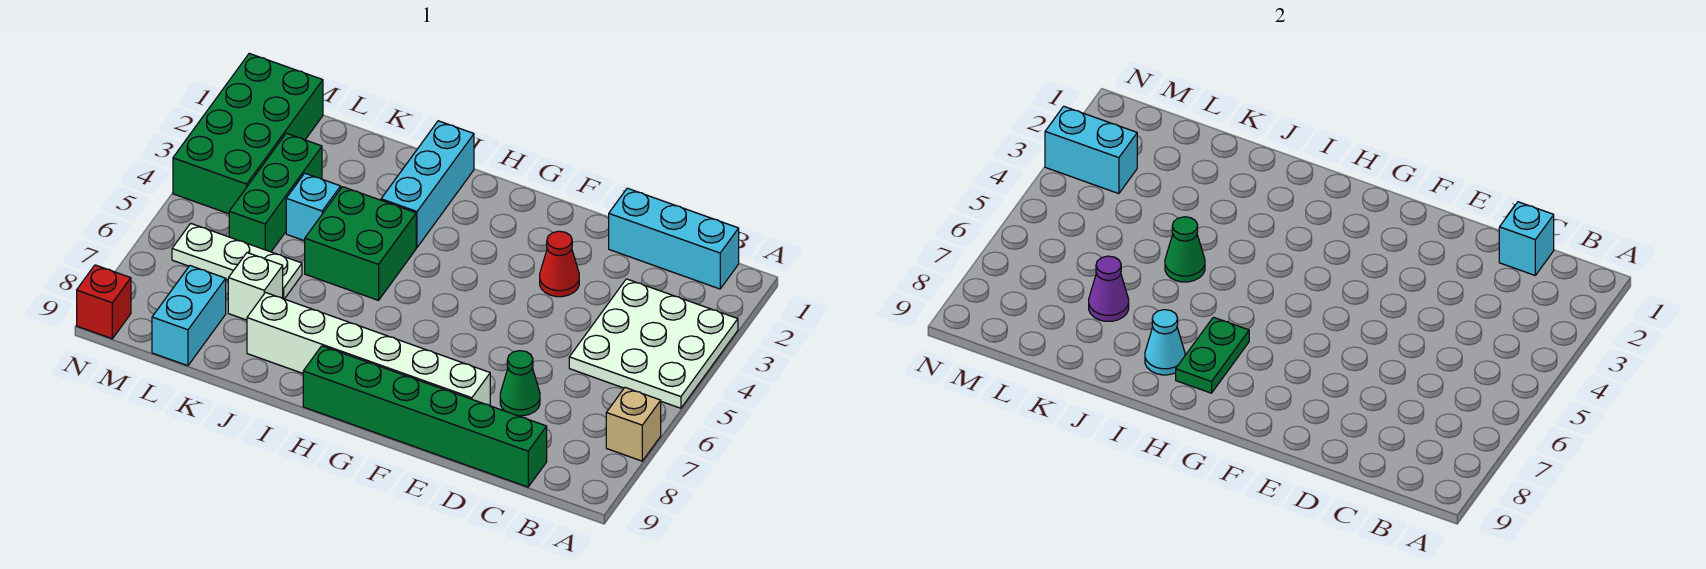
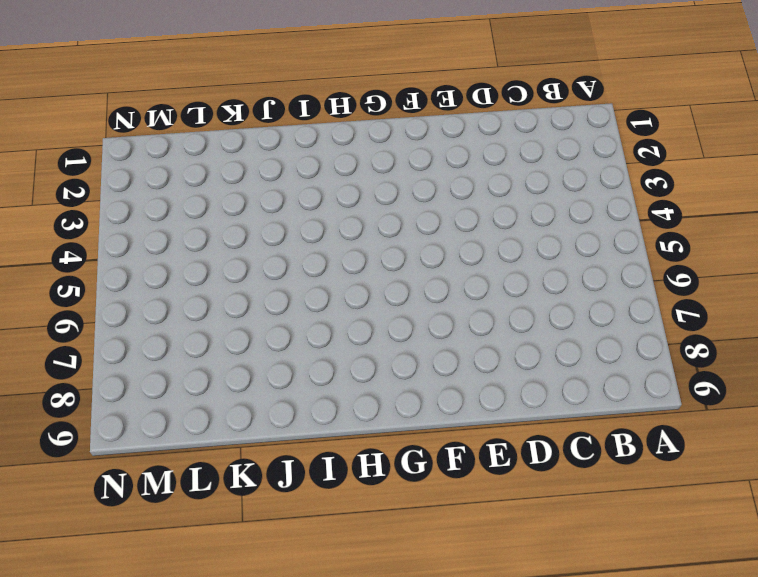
none -> white plate A3:C5 level 1
none -> tan brick A7 level 1
none -> cyan brick B1:D1 level 1

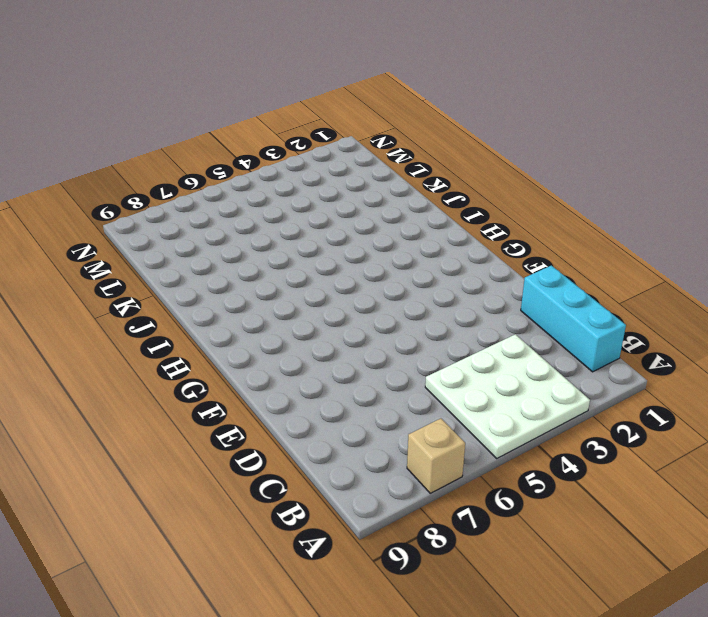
none -> green brick C9:H9 level 1
none -> green cone D7 level 1
none -> red cone E3 level 1

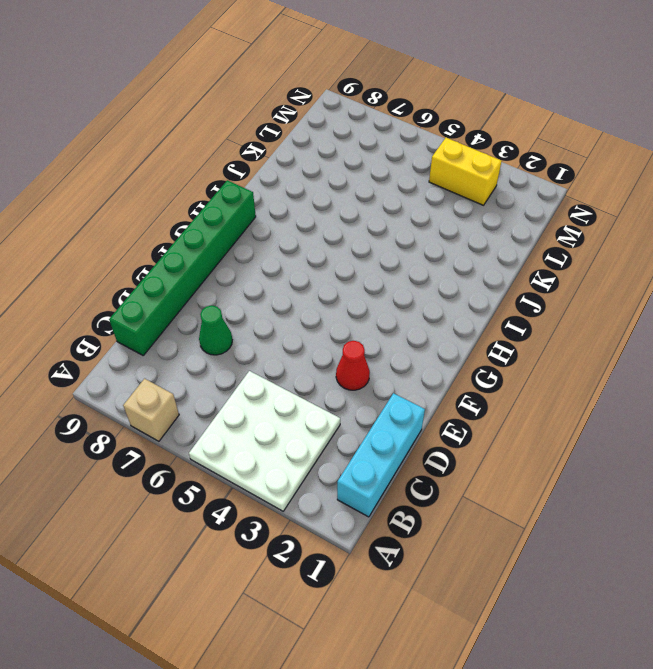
yellow brick M3:M4 level 1 -> green brick M1:N4 level 1
none -> white brick E8:J8 level 1
none -> cyan brick I1:I3 level 1
none -> green brick I4:J5 level 1

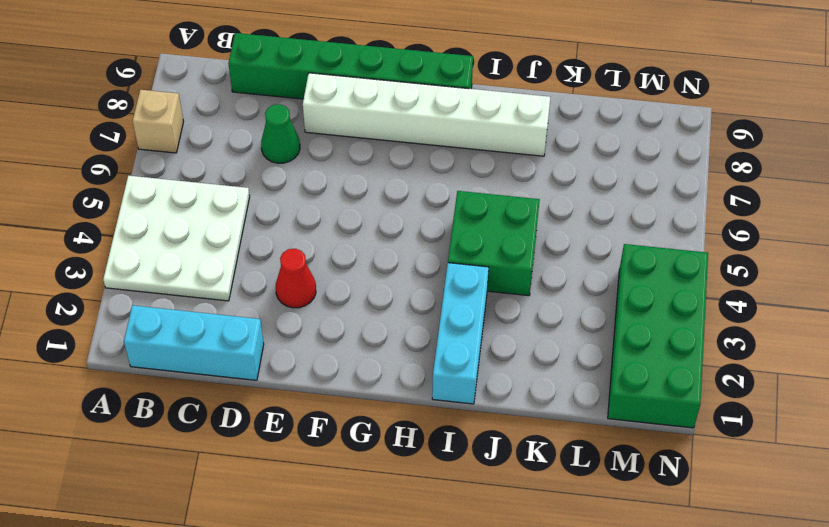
none -> cyan brick K4 level 1
none -> white plate K6:M6 level 1
none -> white brick K7 level 1

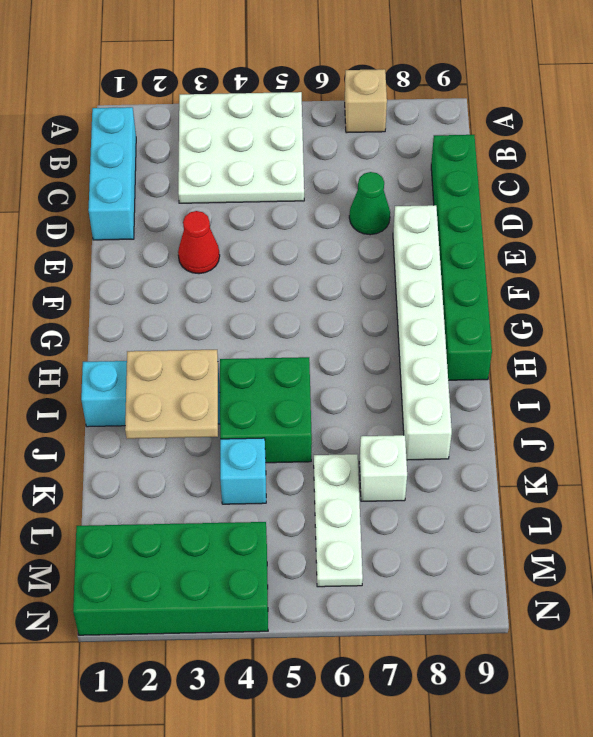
tan plate I2:J3 level 2 -> none
none -> green brick L3:L5 level 1
none -> cyan brick L8:L9 level 1
none -> red brick N9 level 1

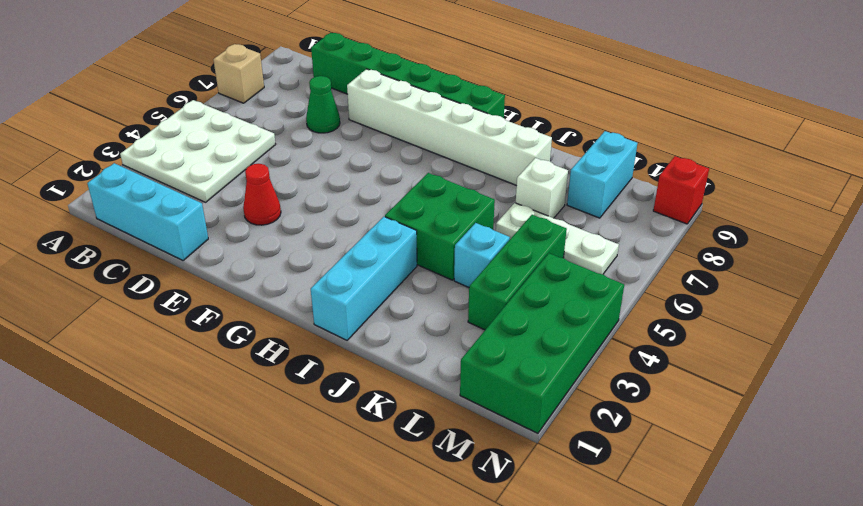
none -> cyan brick C1 level 2
none -> green plate H7:H8 level 2
none -> cyan cone I8 level 2

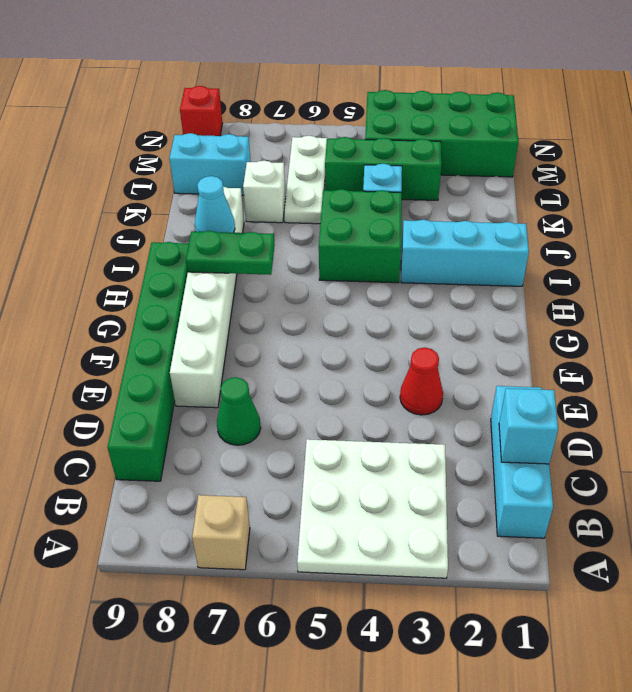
none -> green cone J5 level 2
none -> purple cone K7 level 2
none -> cyan brick M3:N3 level 2

